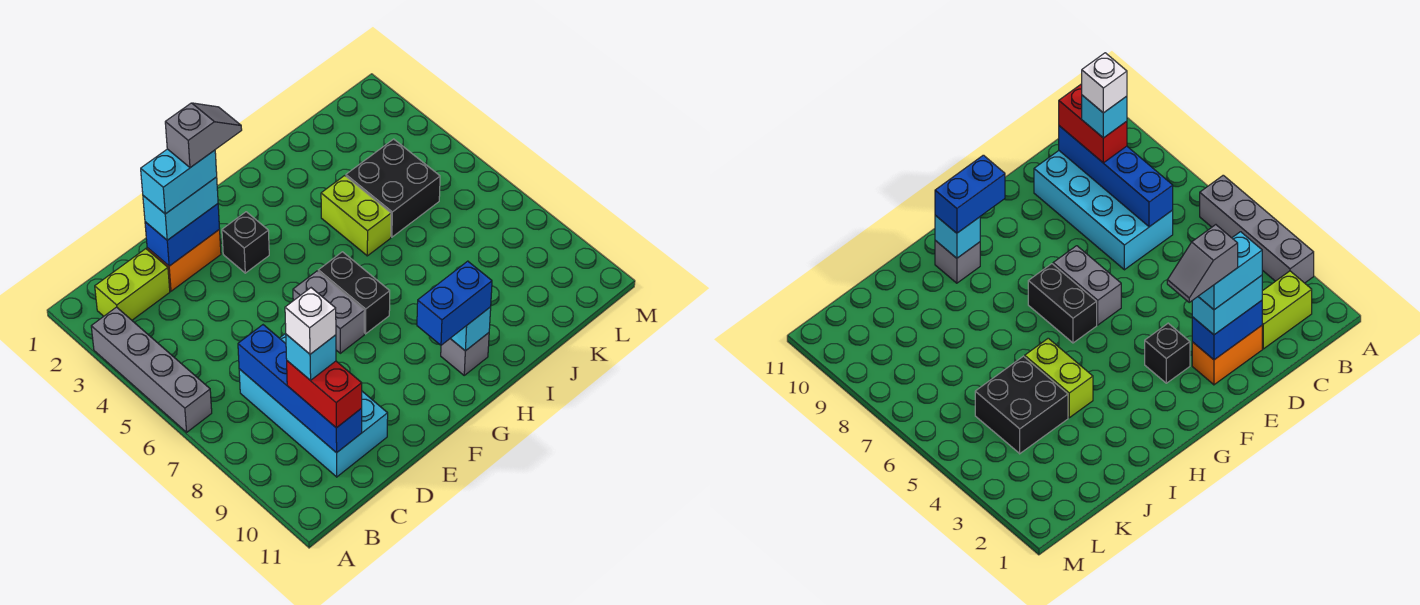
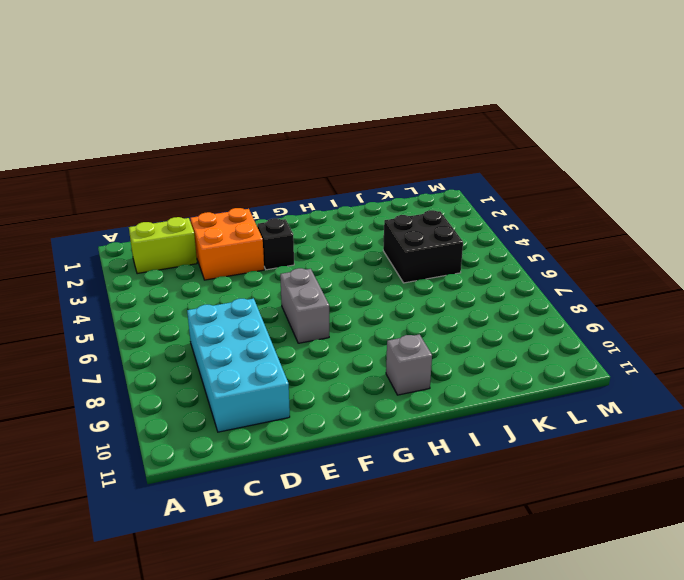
orange brick D2:E3 level 1 -> orange brick D2:E2 level 1
none -> grey brick A3:A6 level 1
none -> black brick G6:G7 level 1
none -> lime brick I4:I5 level 1

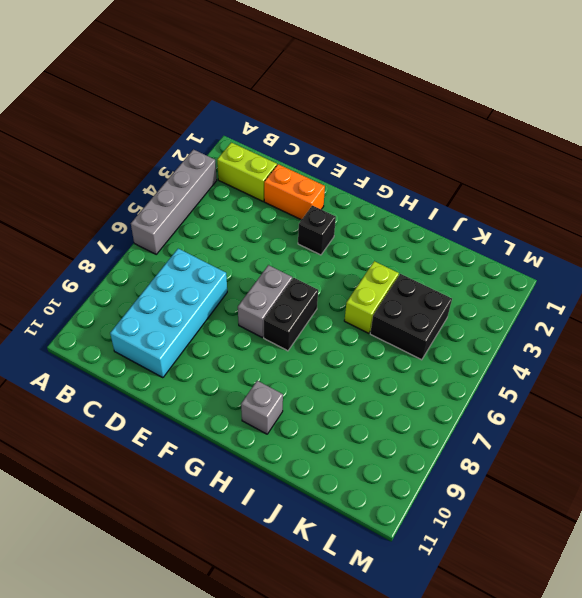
none -> blue brick C7:C10 level 2
none -> blue brick D2:E2 level 2
none -> cyan brick H10 level 2

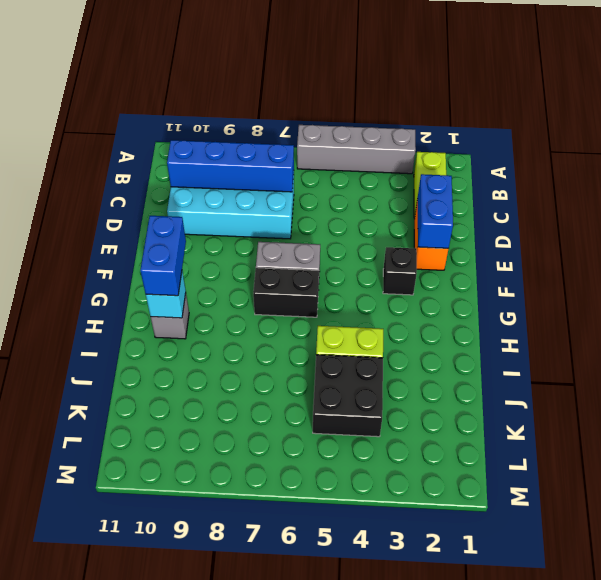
none -> red brick C9:C10 level 3
none -> cyan brick D2:E2 level 3
none -> cyan brick C9 level 4

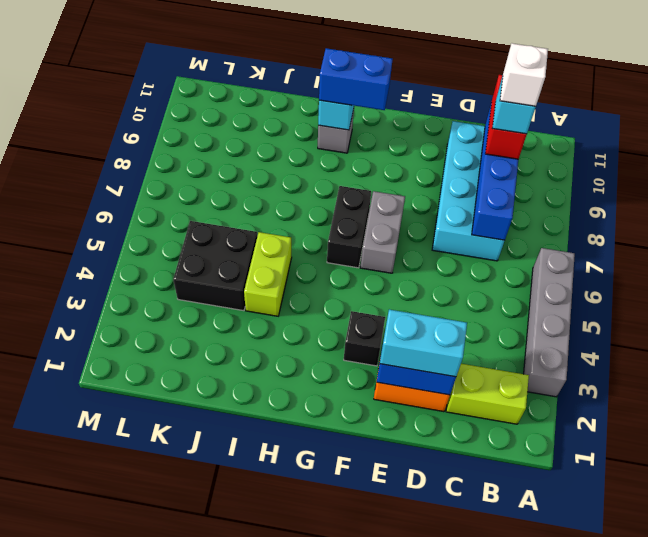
none -> cyan brick D2:E2 level 4
none -> grey slope E2:F2 level 5 top E

